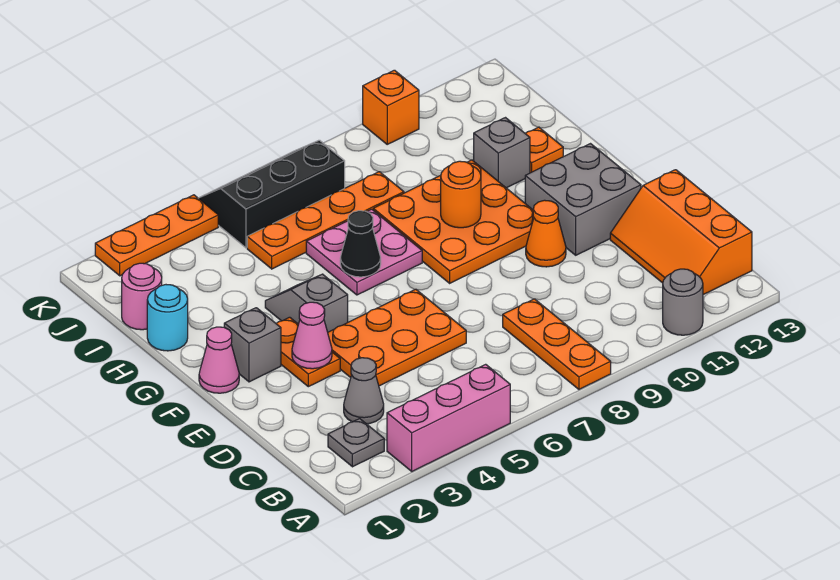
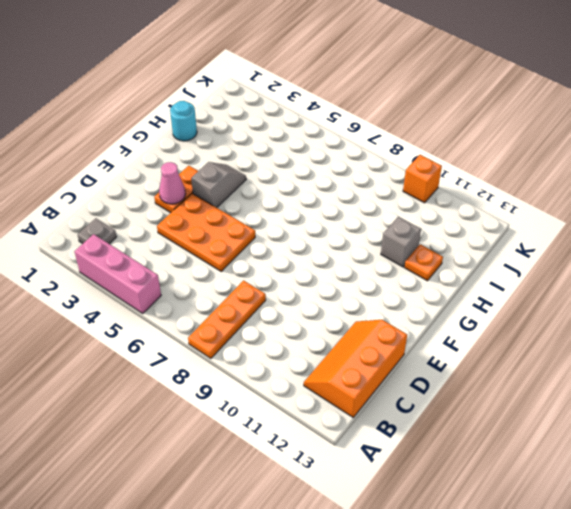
none -> grey round brick A11 level 1
none -> grey cone C3 level 1
none -> orange cone E10 level 1

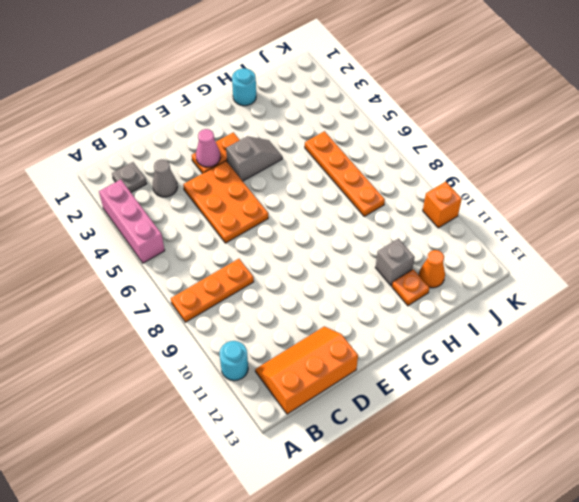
cyan round brick A11 level 1 -> grey round brick A11 level 1
orange cone I12 level 1 -> orange cone E10 level 1
none -> grey brick E11:F12 level 1
none -> pink cone F1 level 1
none -> grey brick F2 level 1

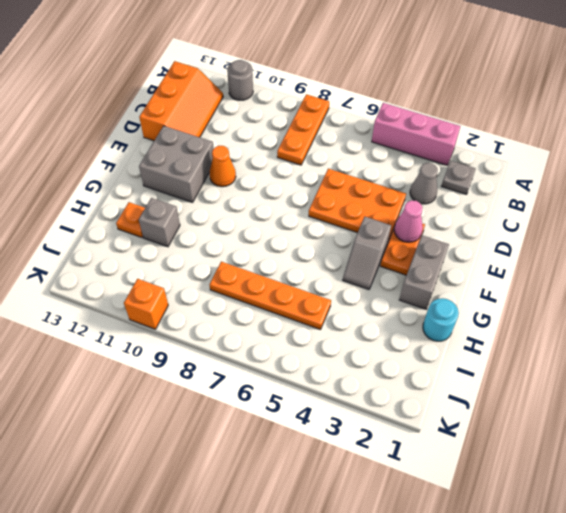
grey brick F2:G2 level 1 -> grey brick F2 level 1
none -> pink cone F1 level 1
none -> orange plate F8:H10 level 1
none -> pink plate G6:H7 level 1

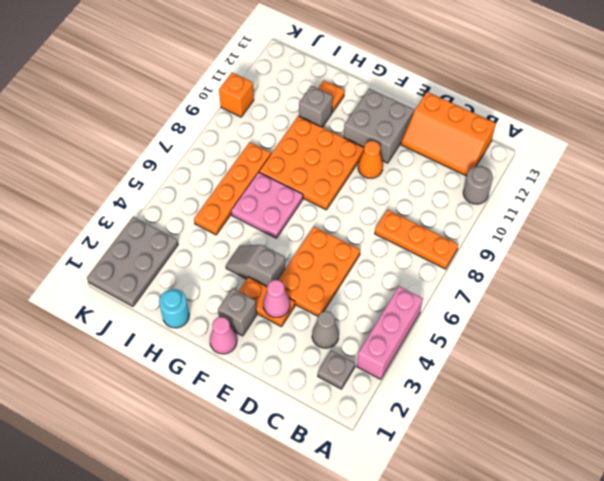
grey plate J1:K3 level 1 -> orange plate K2:K4 level 1
none -> pink round brick I1 level 1
none -> black slope J5:K7 level 1 top J
none -> black cone G6 level 2

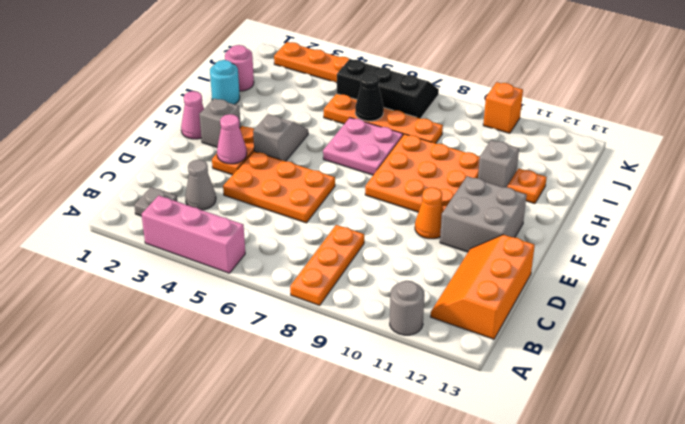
black cone I6 level 2 -> black cone G6 level 2
none -> orange round brick G9 level 2

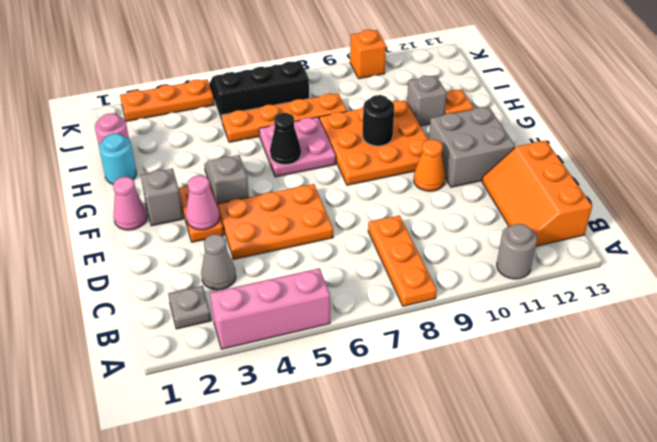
black round brick G9 level 2 -> orange round brick G9 level 2

